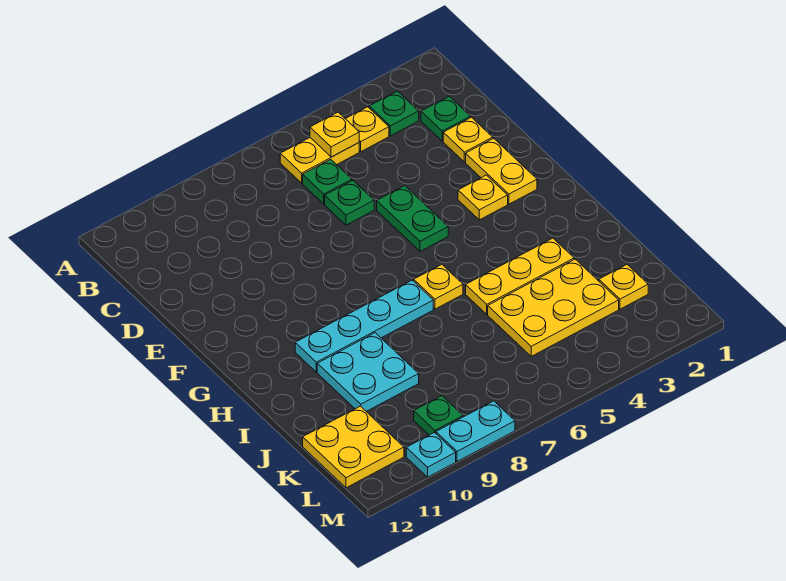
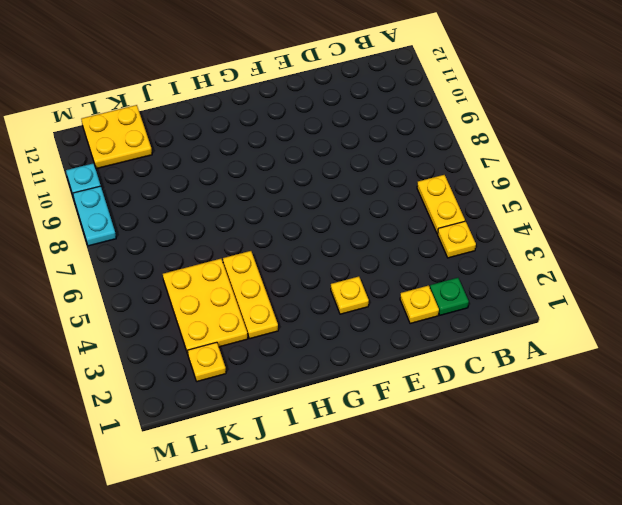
none -> green plate B3 level 1
none -> green plate C6 level 1
none -> green plate D6 level 1

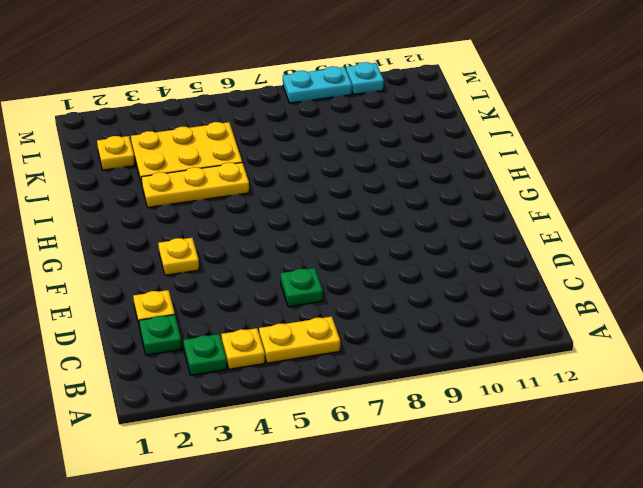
none -> green plate C6 level 1
none -> yellow plate E2:F2 level 1
none -> green plate E5:F5 level 1

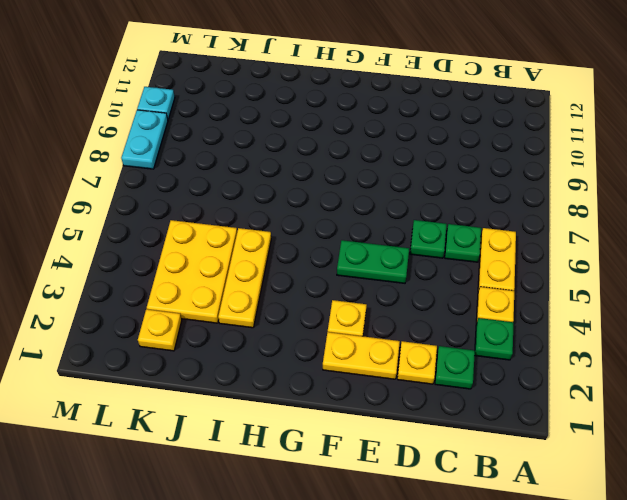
none -> yellow plate H6 level 1
none -> cyan plate H7:H10 level 1
none -> cyan plate I9:J10 level 1

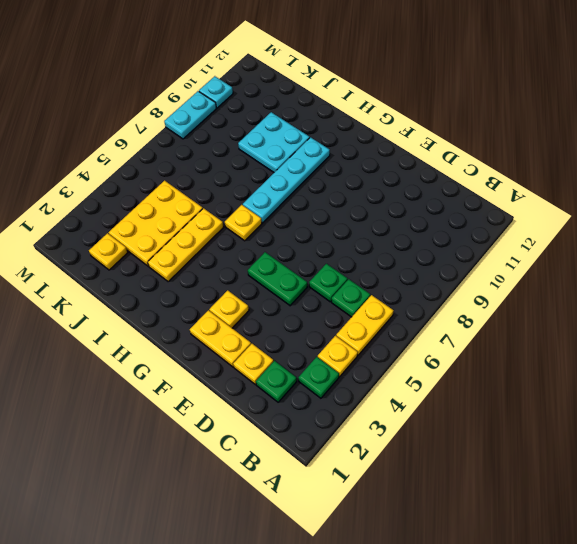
none -> yellow plate K11:L12 level 1
none -> green plate L9 level 1
none -> yellow plate B5 level 2

